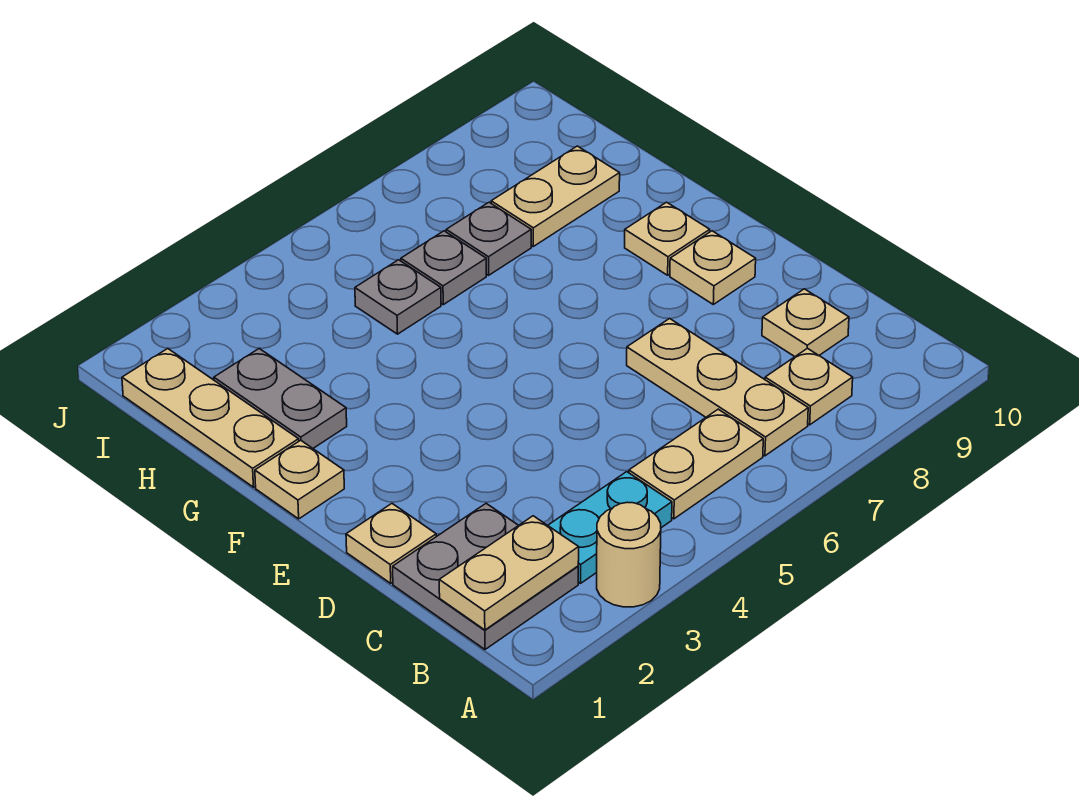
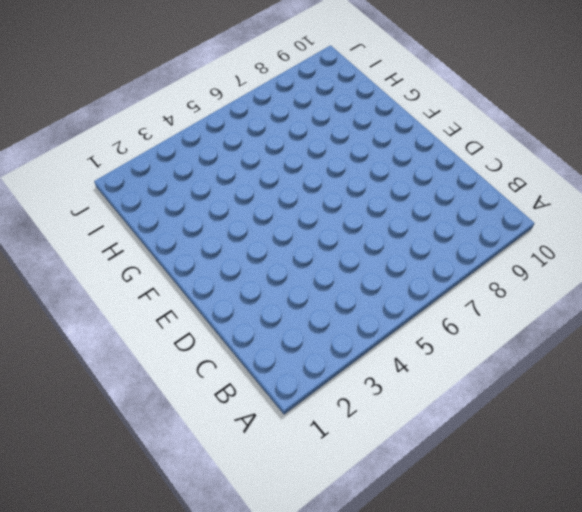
none -> tan round brick A3 level 1
none -> grey plate B1:C2 level 1
none -> cyan plate B3:B4 level 1

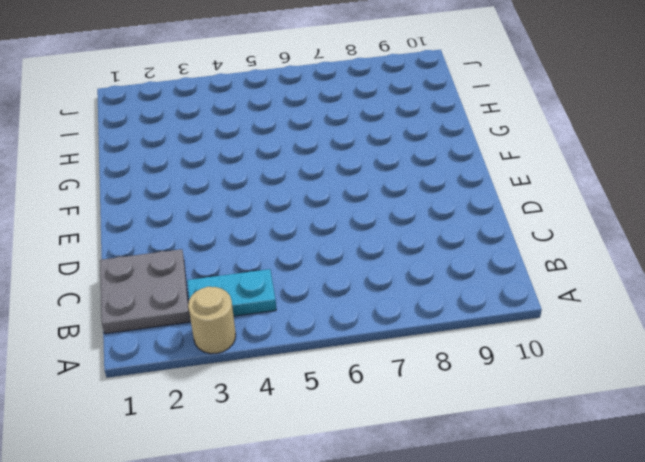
none -> tan plate B5:B6 level 1
none -> tan plate B7:D7 level 1
none -> tan plate B8 level 1

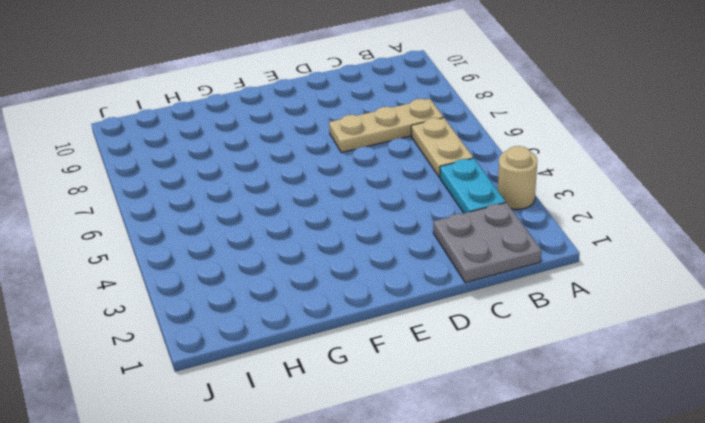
none -> tan plate B8 level 1
none -> tan plate C9 level 1
none -> tan plate D1 level 1

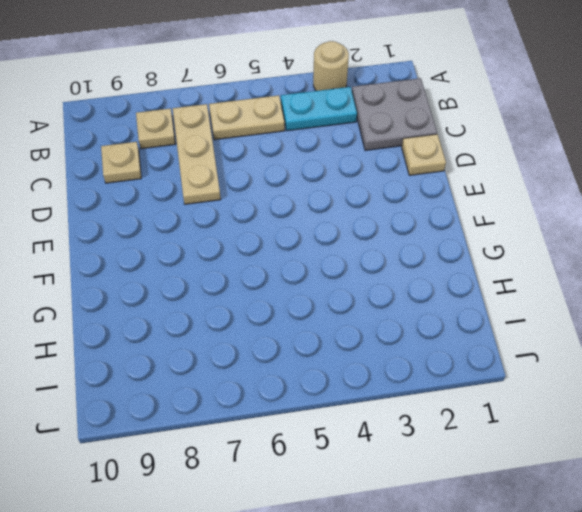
none -> tan plate E9 level 1
none -> tan plate F1 level 1
none -> tan plate F9 level 1

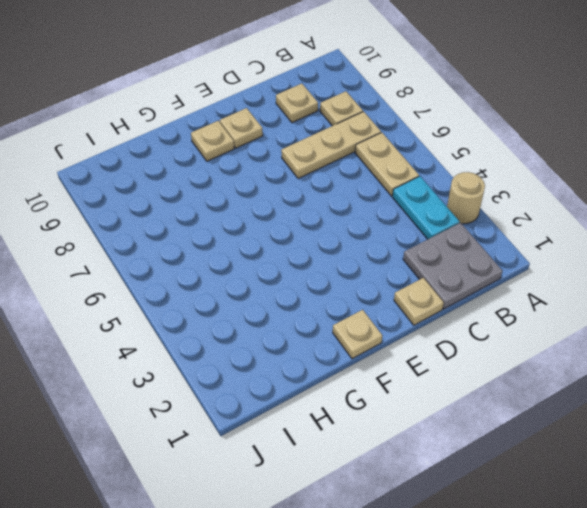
none -> tan plate G1:I1 level 1
none -> grey plate G2:H2 level 1
none -> grey plate H5 level 1

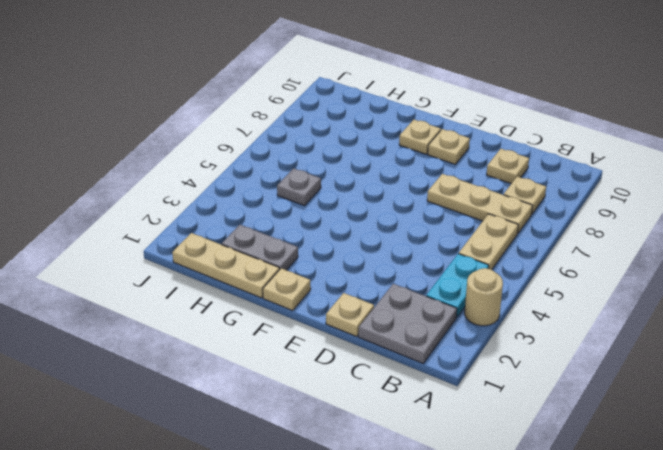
none -> grey plate H6 level 1
none -> grey plate H7 level 1
none -> tan plate H8:H9 level 1

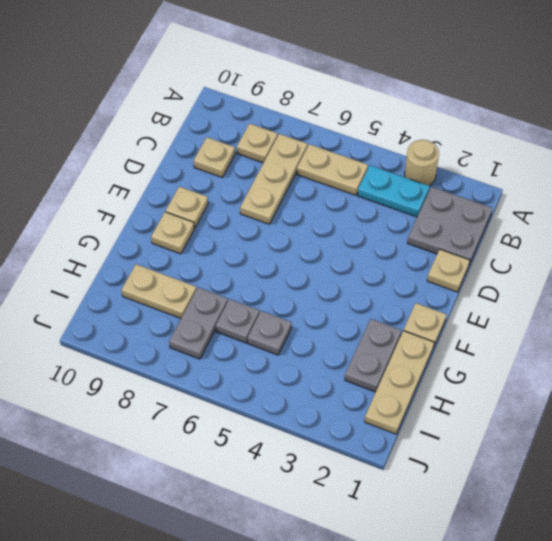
grey plate H7:I7 level 1 -> grey plate H7 level 1
none -> tan plate B1:B2 level 2

